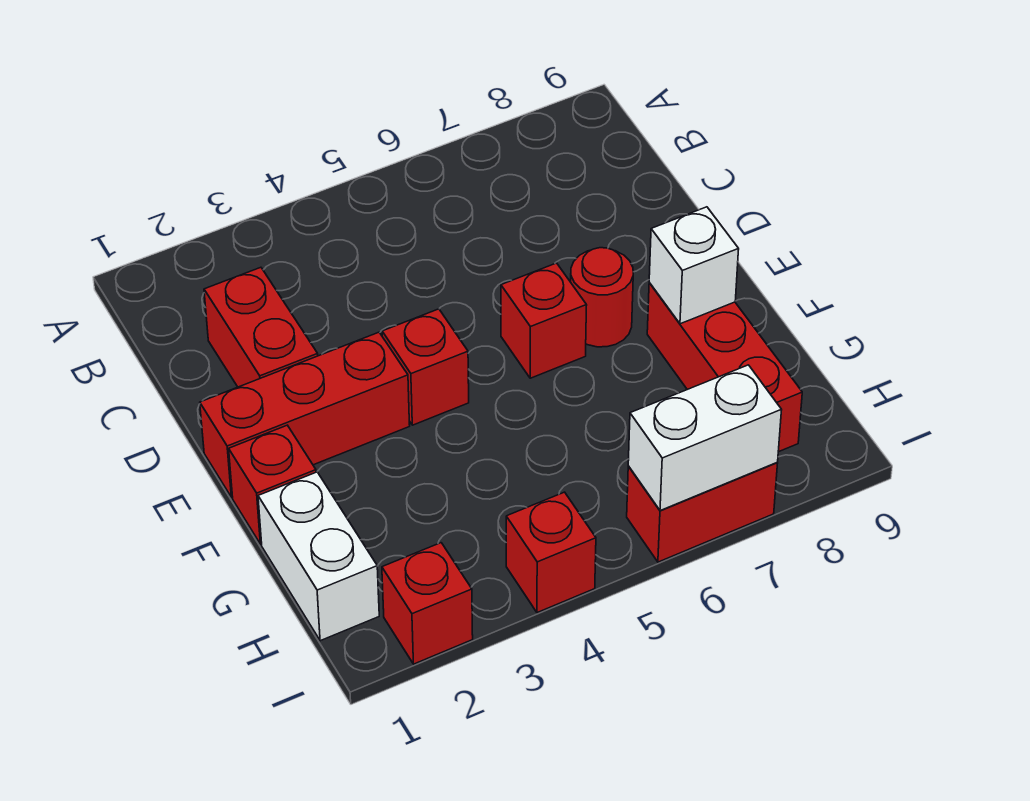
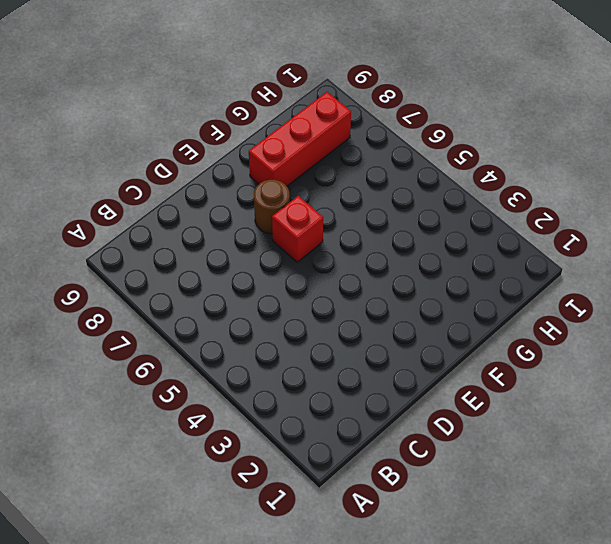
brown round brick E7 level 1 -> red round brick E7 level 1
none -> red brick C2:D2 level 1
none -> red brick E1:E3 level 1
none -> red brick E4 level 1

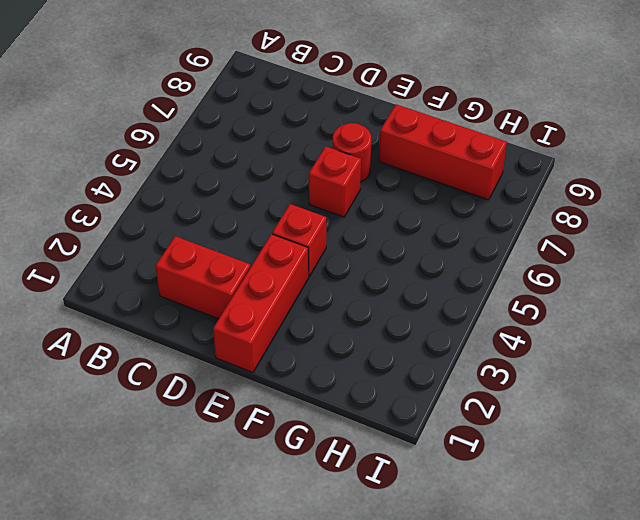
none -> red brick F1 level 1
none -> white brick G1:H1 level 1
none -> red brick I2 level 1

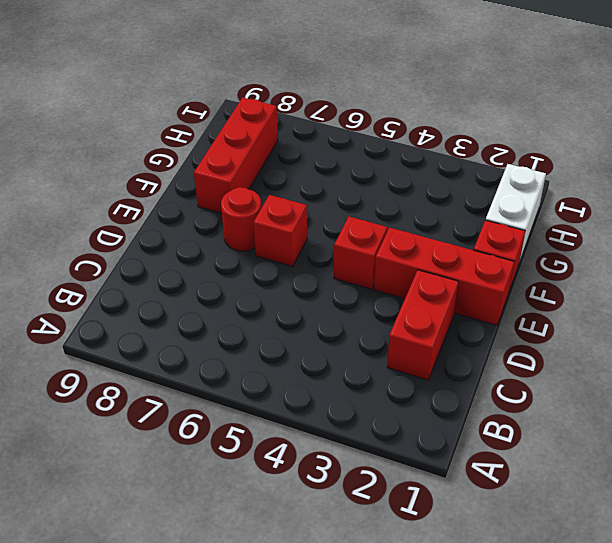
none -> red brick I2 level 1
none -> red brick I4 level 1
none -> red brick I6:I7 level 1

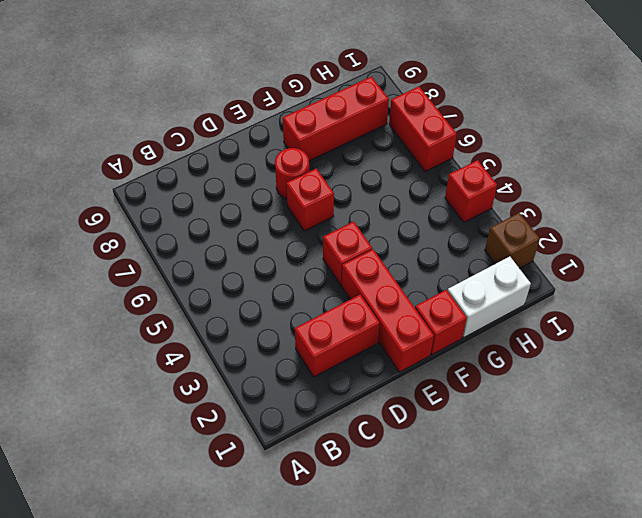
brown brick I2 level 1 -> red brick I2 level 1
none -> white brick F8 level 2
none -> white brick I6:I7 level 2

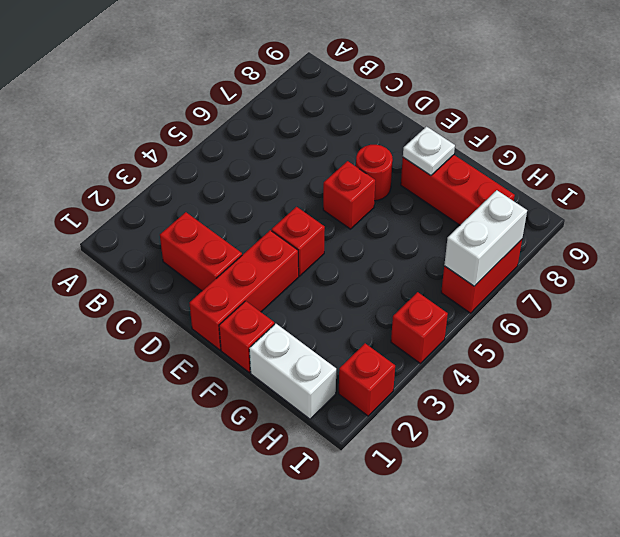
white plate F8 level 2 -> white brick F8 level 2

